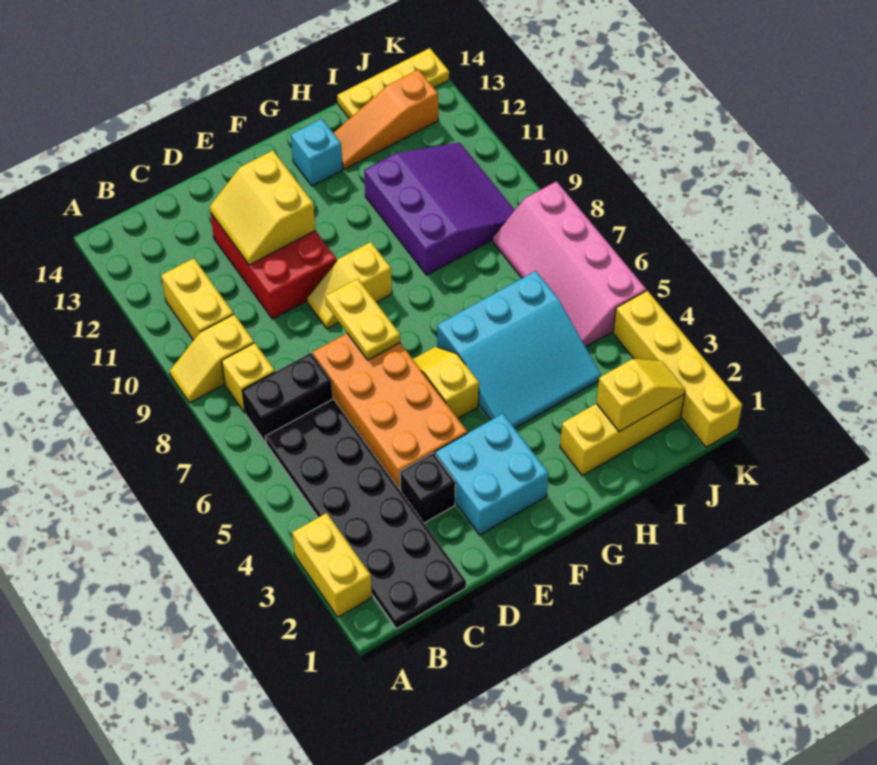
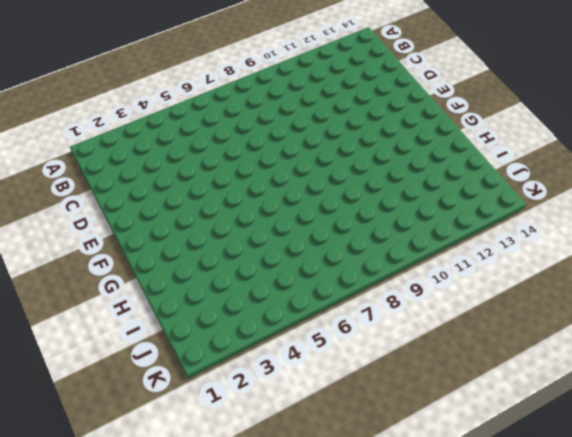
none -> yellow brick A2:A3 level 1
none -> yellow slope A9:B9 level 1 top B
none -> black plate B1:C6 level 1

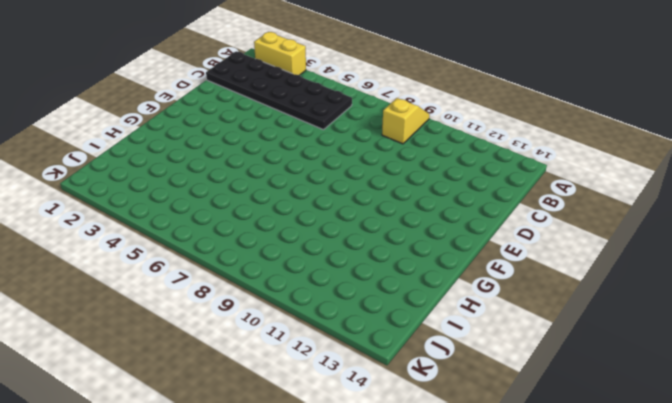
none -> black brick B7:C7 level 1
none -> yellow brick B8 level 1
none -> yellow brick B10:B11 level 1

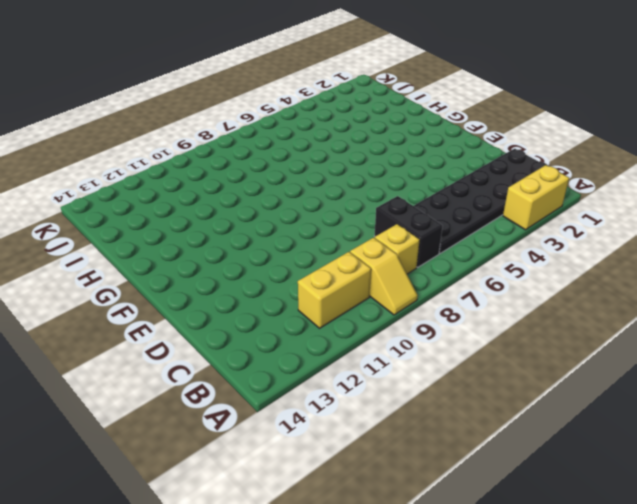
none -> black brick D3 level 1
none -> orange brick D4:E7 level 1
none -> red brick D10:E12 level 1

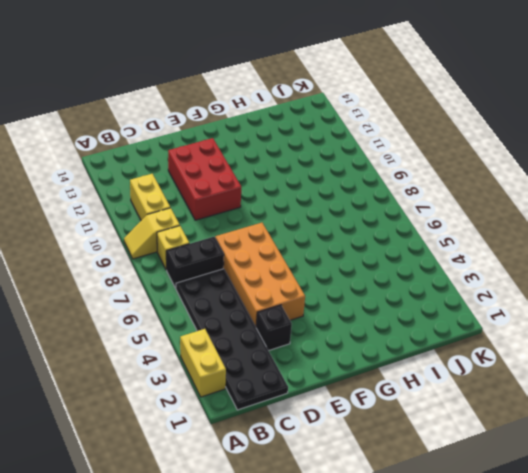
none -> cyan brick E2:F3 level 1
none -> yellow slope E9:F9 level 1 top F
none -> yellow slope F5:F6 level 1 top 5

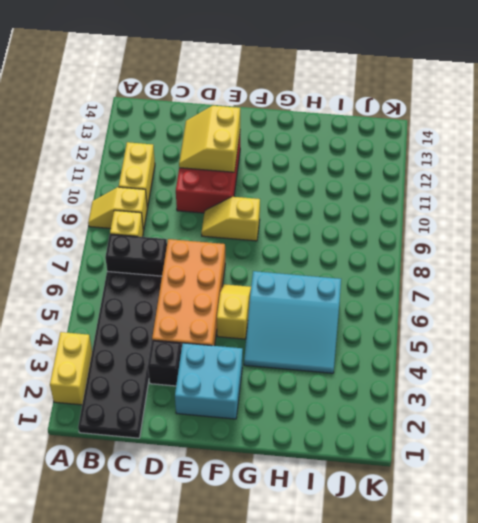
none -> cyan brick G13 level 1
none -> yellow brick H2:J2 level 1
none -> purple slope H9:J11 level 1 top H

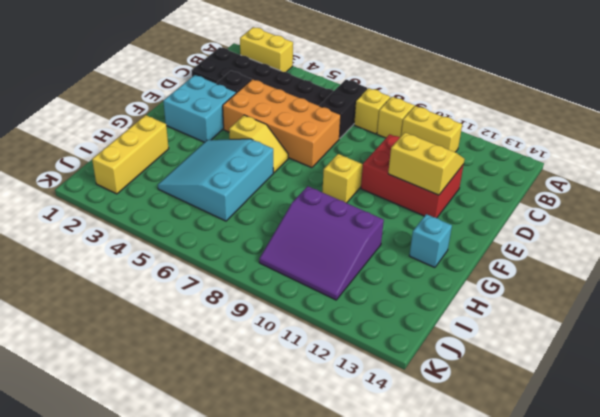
none -> orange slope H13:J13 level 1 top J
none -> yellow plate I14:K14 level 1
none -> pink slope J5:K8 level 1 top K

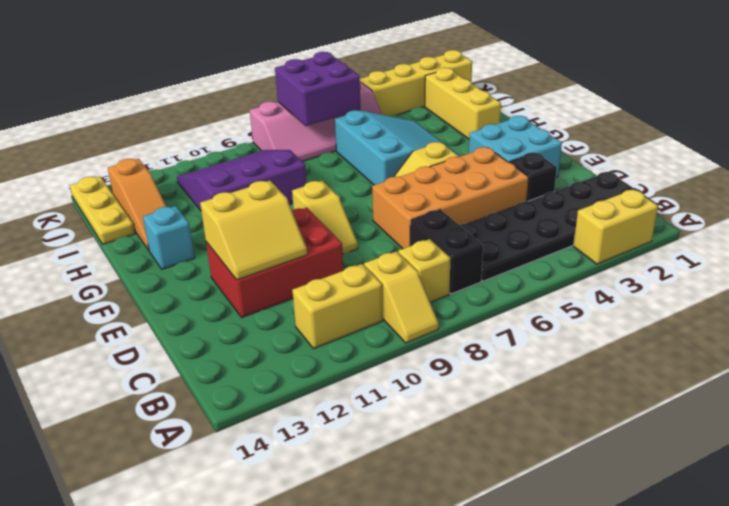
purple brick J6:K7 level 2 -> none
none -> yellow plate E7:E8 level 2
none -> yellow slope I2:J2 level 2 top I

